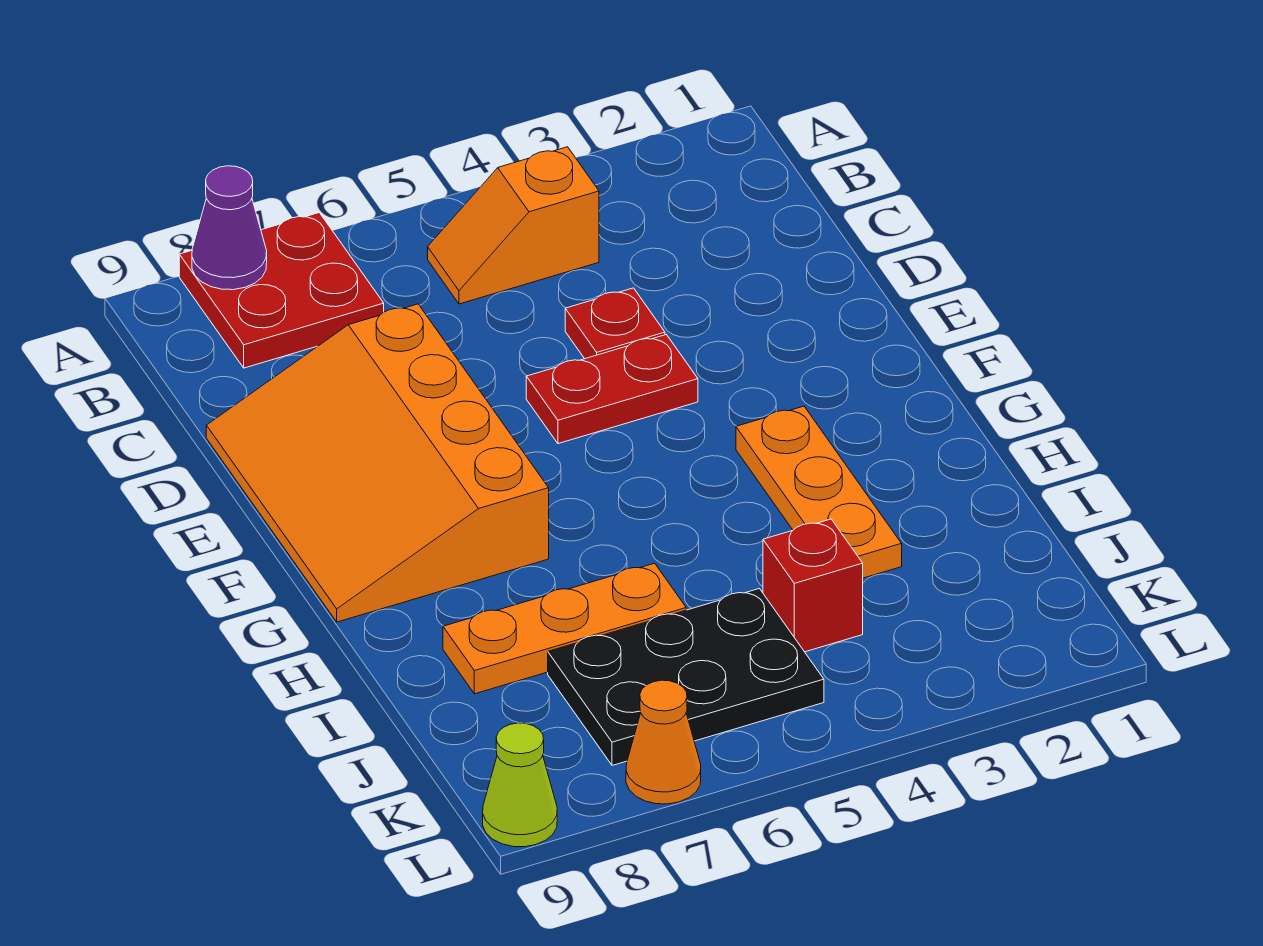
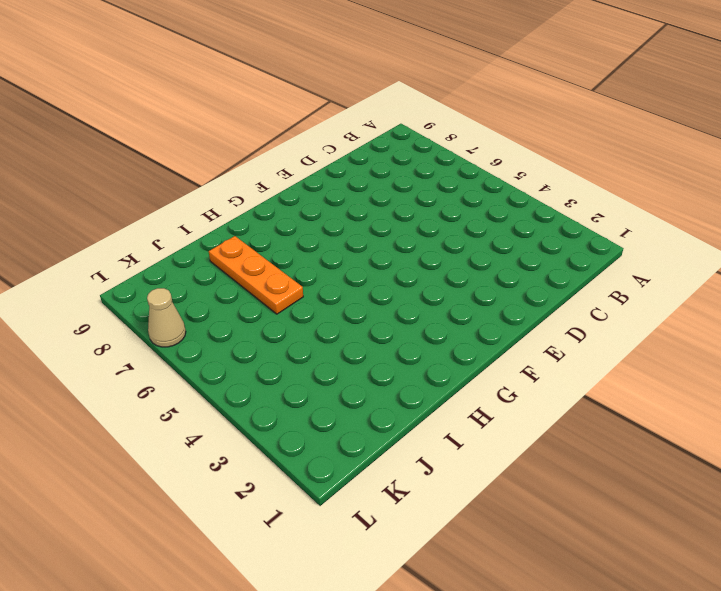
tan cone L7 level 1 -> orange cone L7 level 1
none -> red plate A7:B8 level 1
none -> orange slope B4:B5 level 1 top 4
none -> red plate D4 level 1

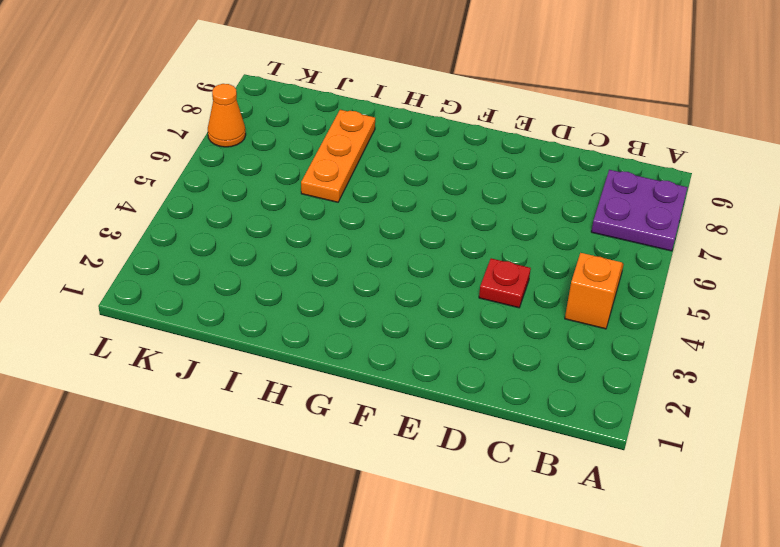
purple plate A7:B8 level 1 -> red plate A7:B8 level 1
none -> orange slope D7:G9 level 1 top 7
none -> red plate E4:E5 level 1
none -> orange plate G3:I3 level 1

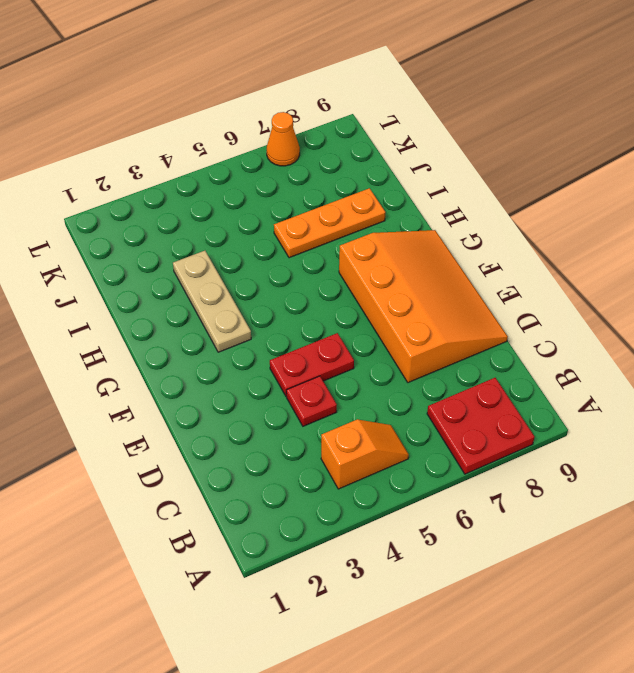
tan plate G3:I3 level 1 -> orange plate G3:I3 level 1
none -> red brick J4 level 1
none -> black plate J5:K7 level 1
none -> lime cone L9 level 1

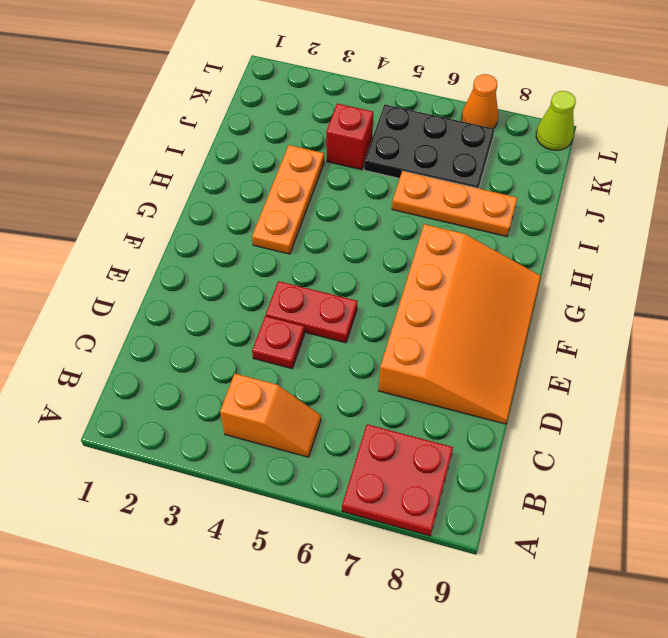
none -> purple cone A8 level 2

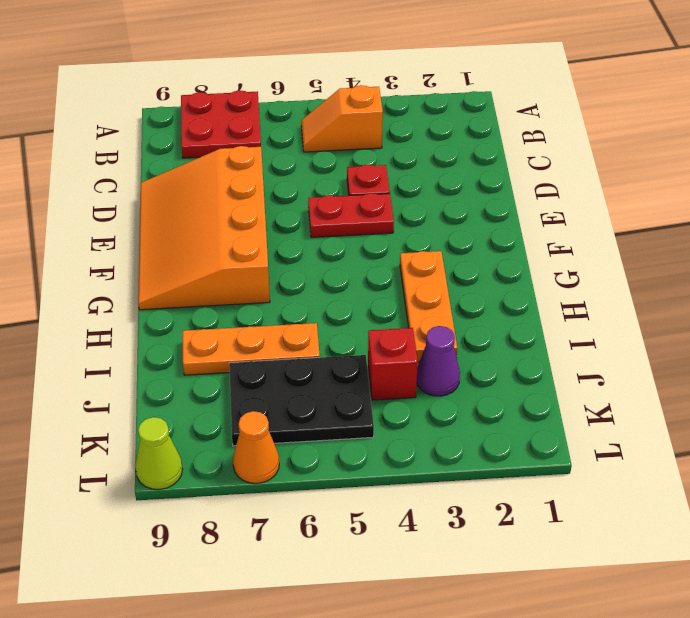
purple cone J3 level 1 -> purple cone A8 level 2

